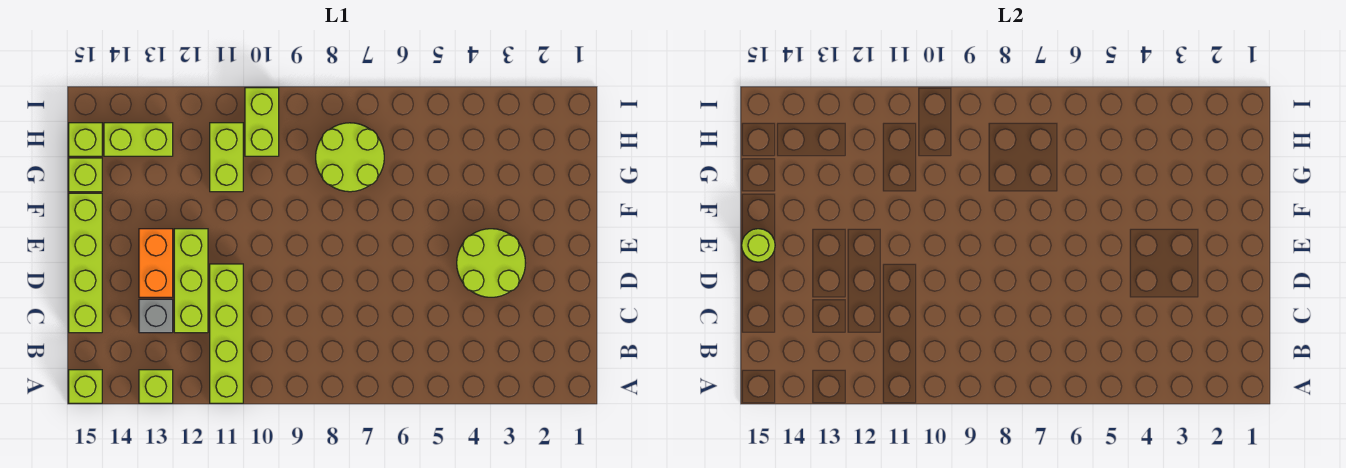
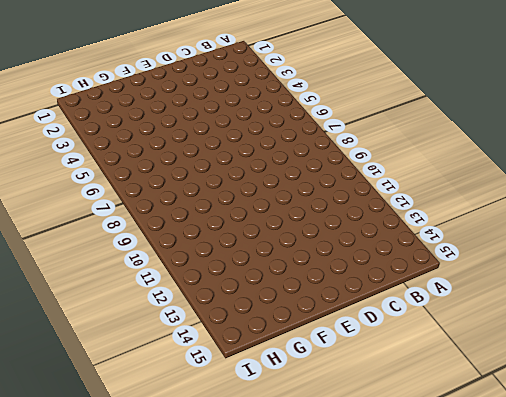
none -> lime brick A11:D11 level 1
none -> lime brick A13 level 1
none -> lime brick A15 level 1

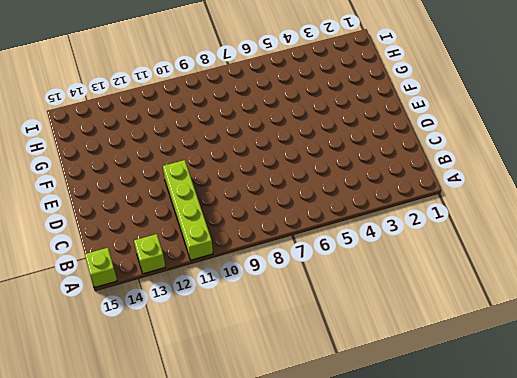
none -> lime brick C12:E12 level 1
none -> grey brick C13 level 1
none -> lime brick C15:F15 level 1

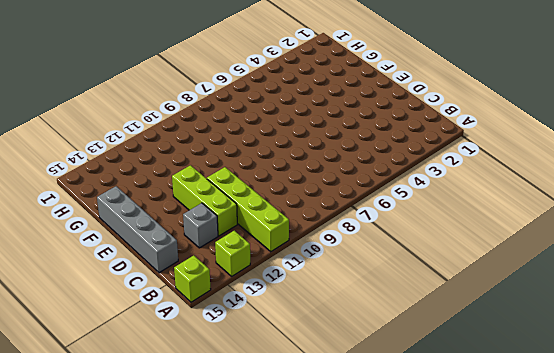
grey brick C15:F15 level 1 -> lime brick C15:F15 level 1
none -> lime round brick D3:E4 level 1
none -> orange brick D13:E13 level 1
none -> lime round brick G7:H8 level 1

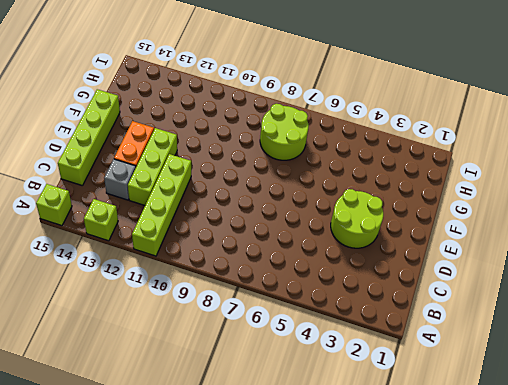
none -> lime brick G11:H11 level 1
none -> lime brick G15 level 1
none -> lime brick H10:I10 level 1

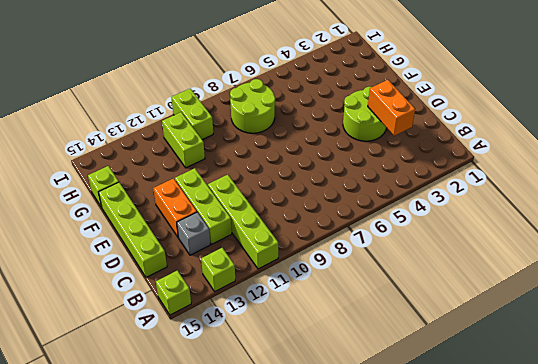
orange brick C3:D3 level 2 -> none
none -> lime brick H13:H14 level 1
none -> lime brick H15 level 1
none -> lime round brick E15 level 2

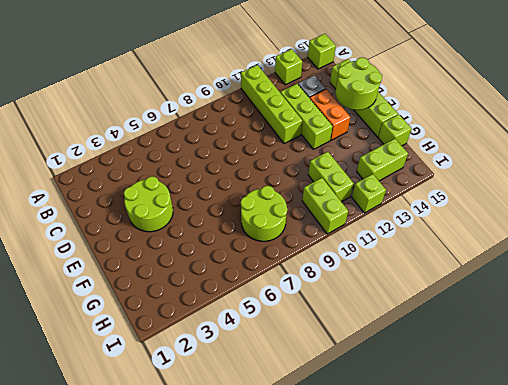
lime round brick D14:E15 level 2 -> lime round brick E15 level 2
lime brick I12 level 1 -> lime brick H15 level 1

